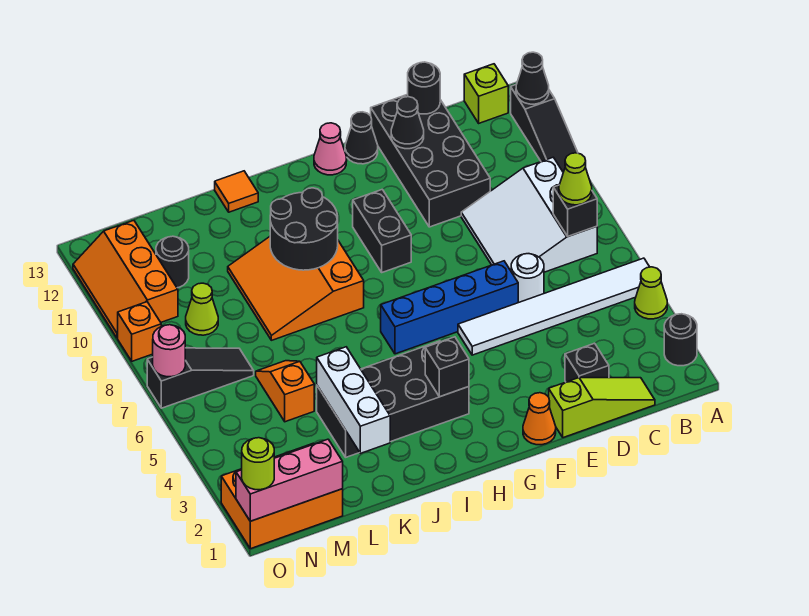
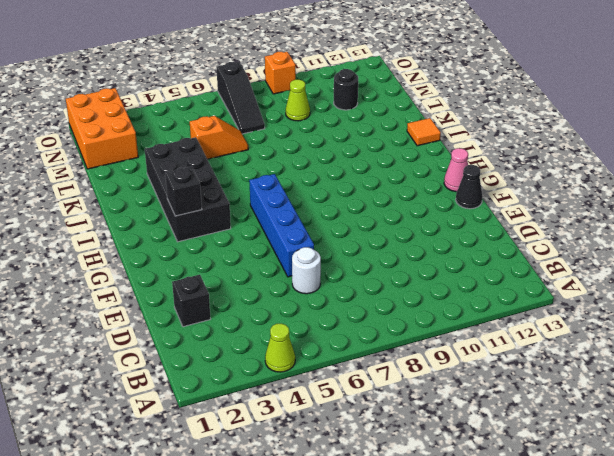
none -> black round brick A2 level 1
none -> white tile A5:F5 level 1
none -> black slope A10:A12 level 1 top 12
none -> white slope B7:D9 level 1 top B

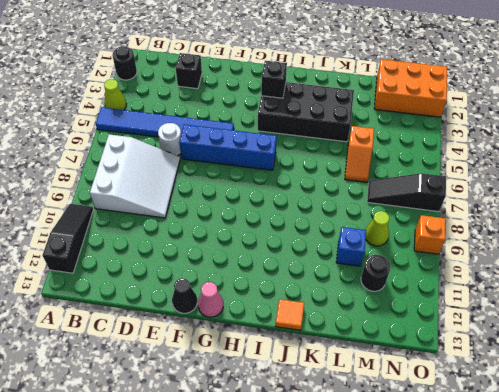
blue tile A5:F5 level 1 -> white tile A5:F5 level 1
blue brick L10 level 1 -> none
none -> lime brick B13 level 1
none -> lime slope C1:E1 level 1 top E
none -> black brick D10:E13 level 1
none -> orange cone F1 level 1

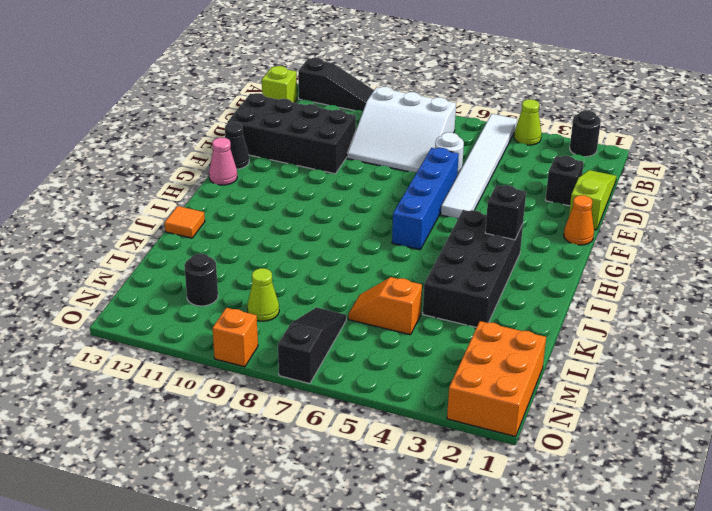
none -> black brick G9:G10 level 1
none -> orange slope I8:K10 level 1 top I
none -> orange slope N10:O12 level 1 top N
none -> black cone A12 level 2

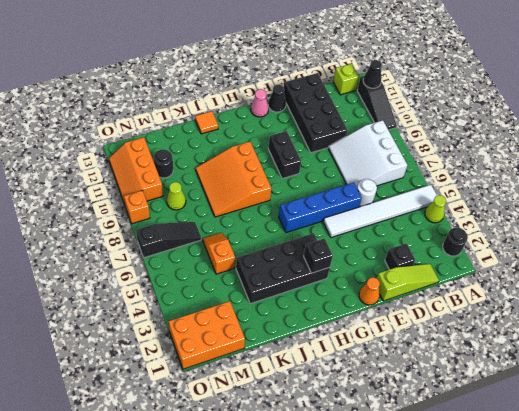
none -> black brick B7 level 2
none -> black round brick D13 level 2
none -> black cone E12 level 2
none -> black round brick I9:J10 level 2

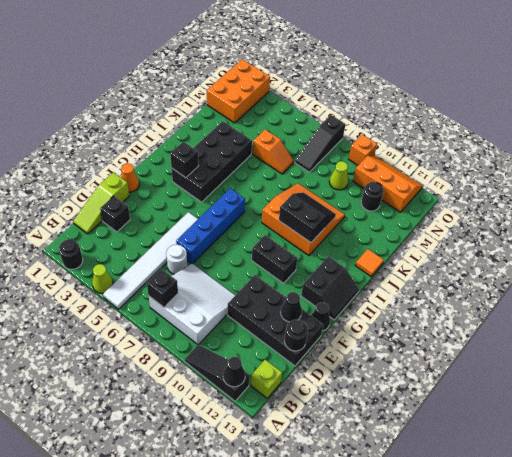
black slope G12:H13 level 1 top 12 -> pink cone G13 level 1
black slope I9:J10 level 2 top I -> black round brick I9:J10 level 2
none -> white brick K2:K4 level 2
none -> pink brick M1:O1 level 2
none -> pink round brick O7 level 2
none -> lime cone B7 level 3

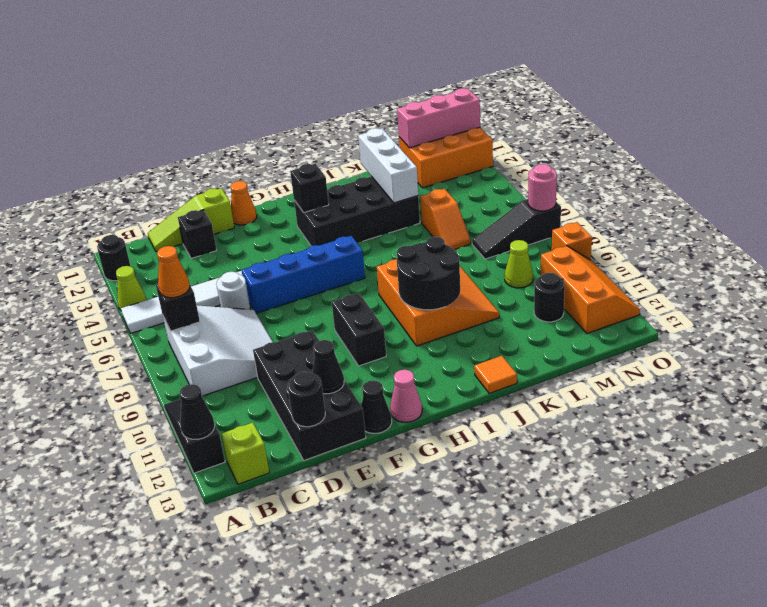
orange cone B7 level 3 -> lime cone B7 level 3
none -> lime round brick O1 level 3

